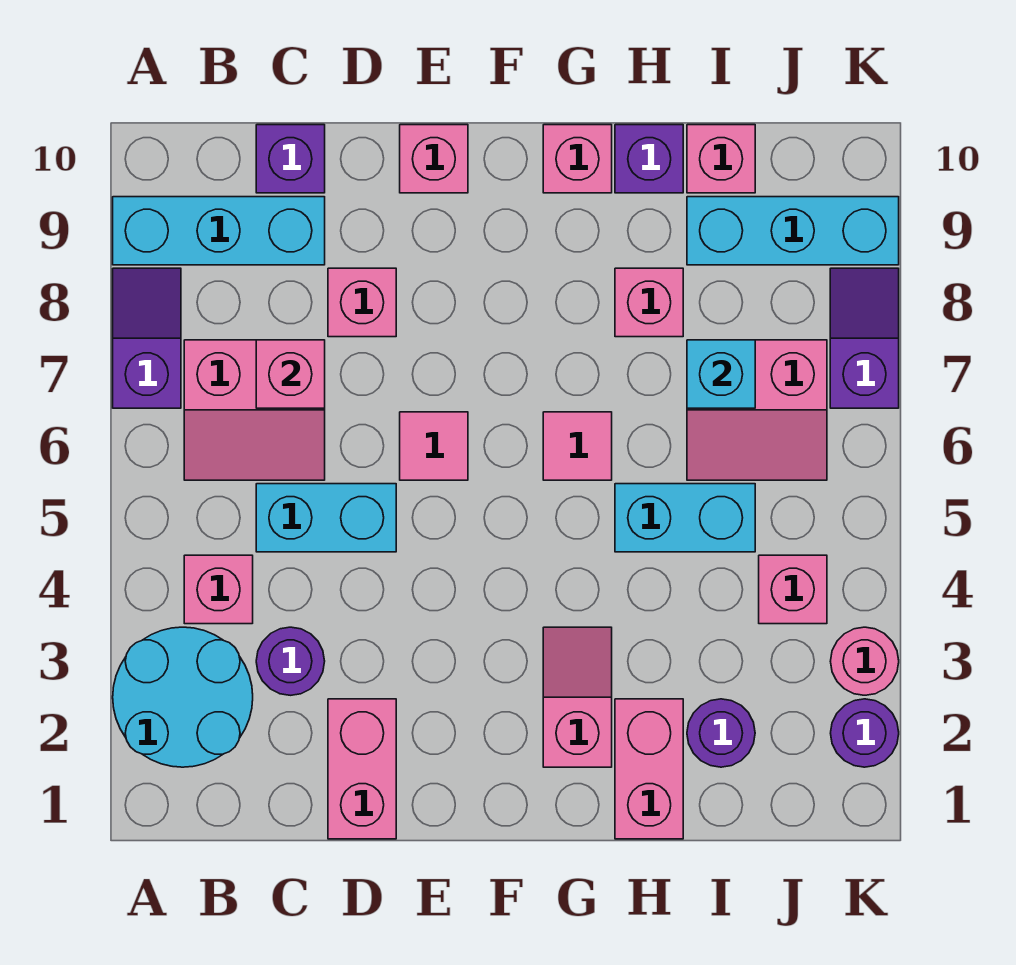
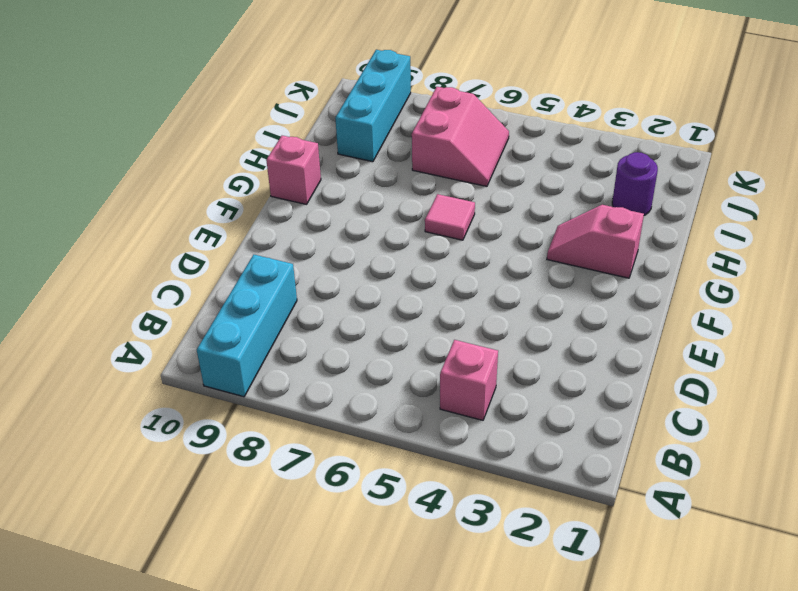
none -> cyan round brick A2:B3 level 1
none -> purple slope A7:A8 level 1 top 7
none -> pink slope B6:C7 level 1 top 7

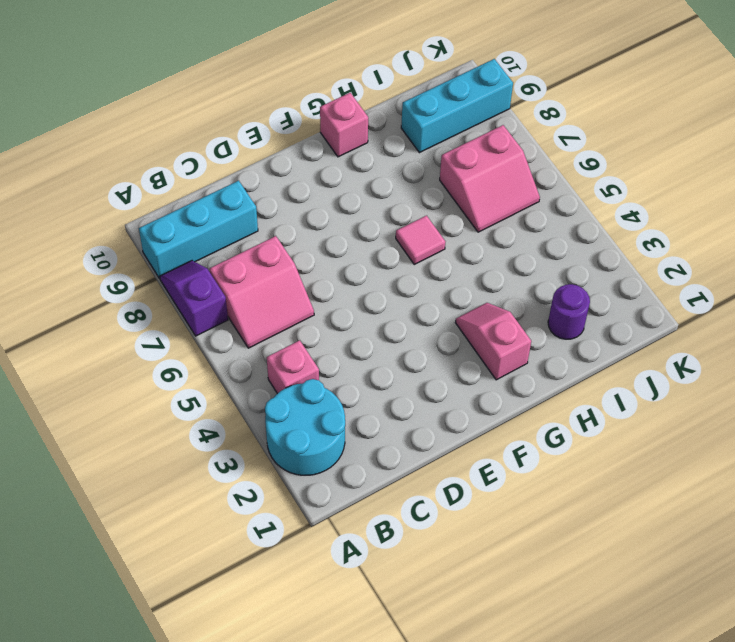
none -> purple round brick C3 level 1
none -> cyan brick C5:D5 level 1
none -> purple brick C10 level 1

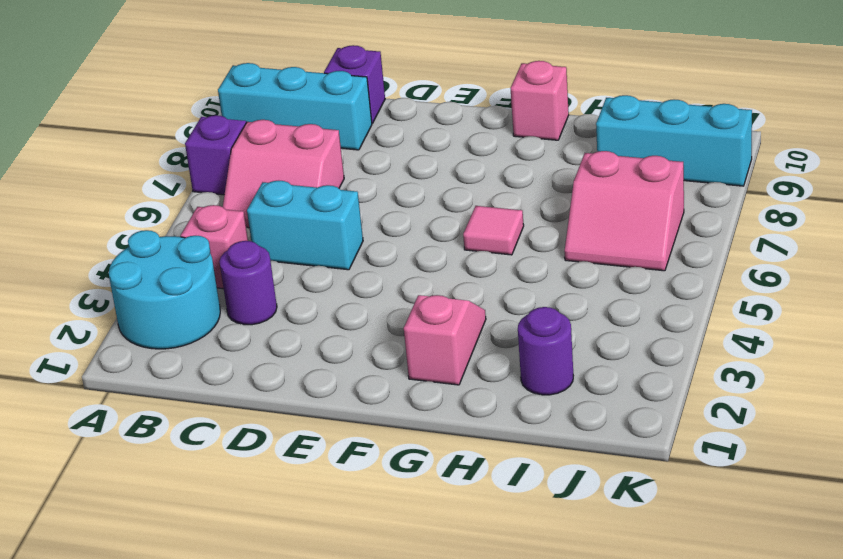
none -> pink brick D1:D2 level 1
none -> pink brick D8 level 1
none -> pink tile E6 level 1

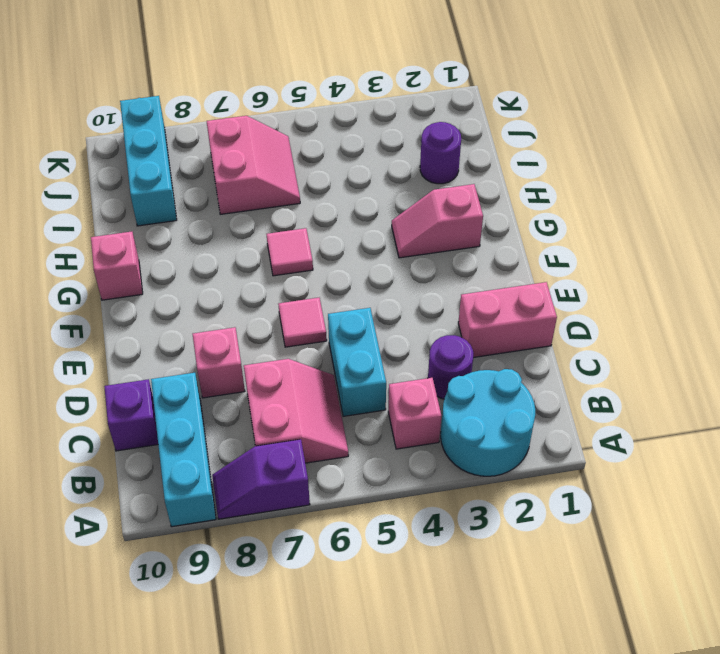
none -> pink brick E10 level 1
none -> pink brick H1:H2 level 1
none -> cyan brick H5:I5 level 1

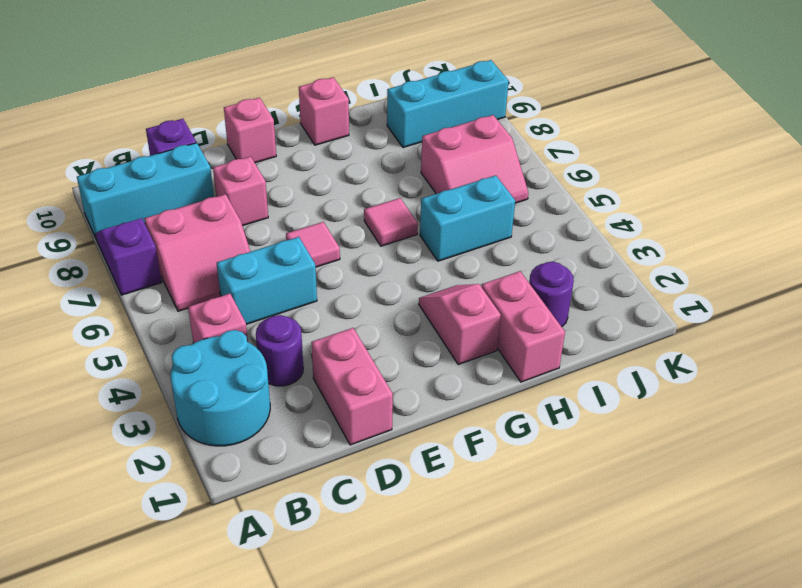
none -> pink brick H8 level 1
none -> purple brick H10 level 1
none -> pink brick I10 level 1

